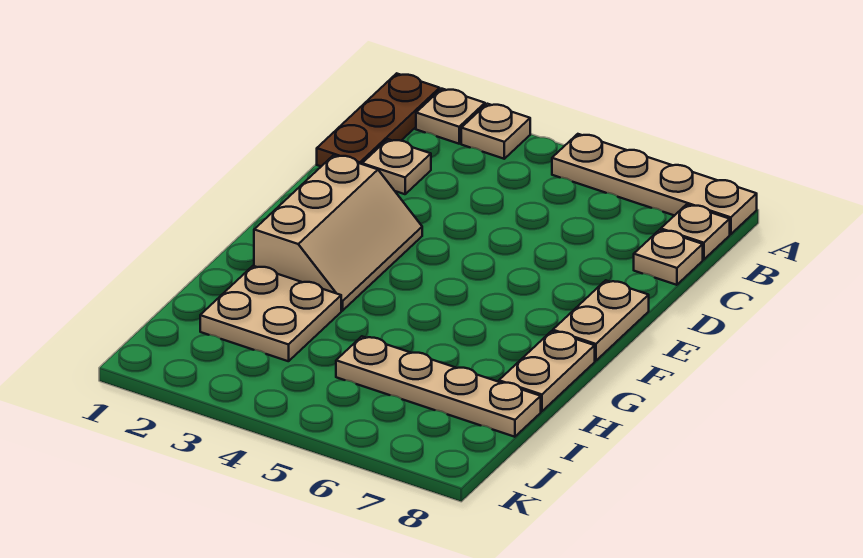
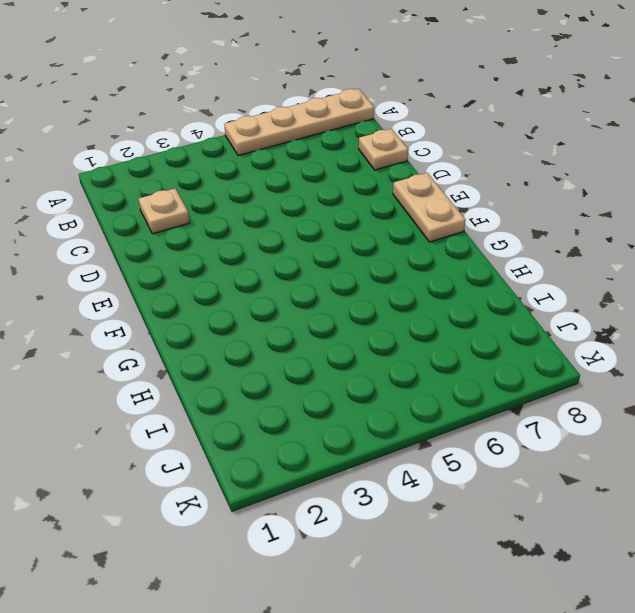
none -> brown plate A1:C1 level 1
none -> tan plate A2 level 1
none -> tan plate A3 level 1

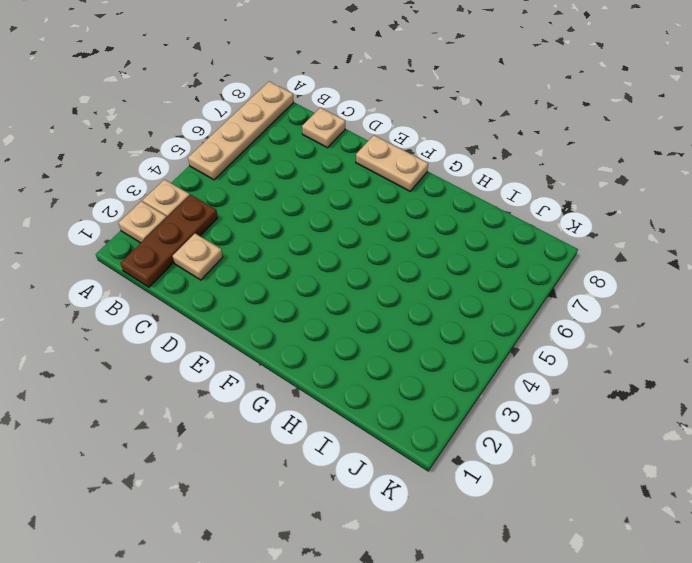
brown plate B1:B3 level 1 -> brown plate A1:C1 level 1
none -> tan plate B8 level 1
none -> tan slope E2:G3 level 1 top 2
none -> tan plate G8:H8 level 1

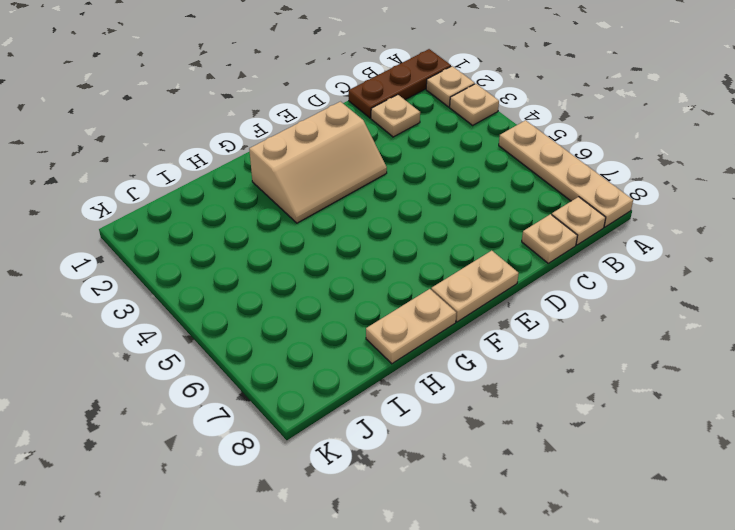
none -> tan plate H2:I3 level 1
none -> tan plate I5:I8 level 1

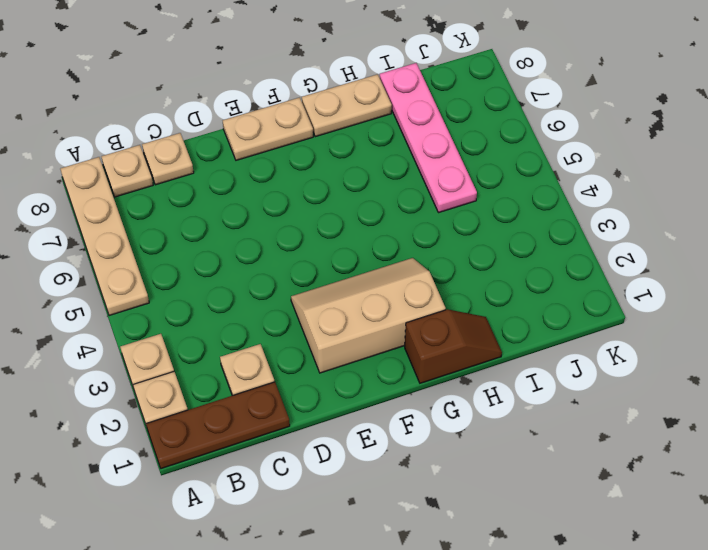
brown slope G1:H1 level 1 top G -> none
pink plate I5:I8 level 1 -> tan plate I5:I8 level 1
none -> tan plate H2:I3 level 1

